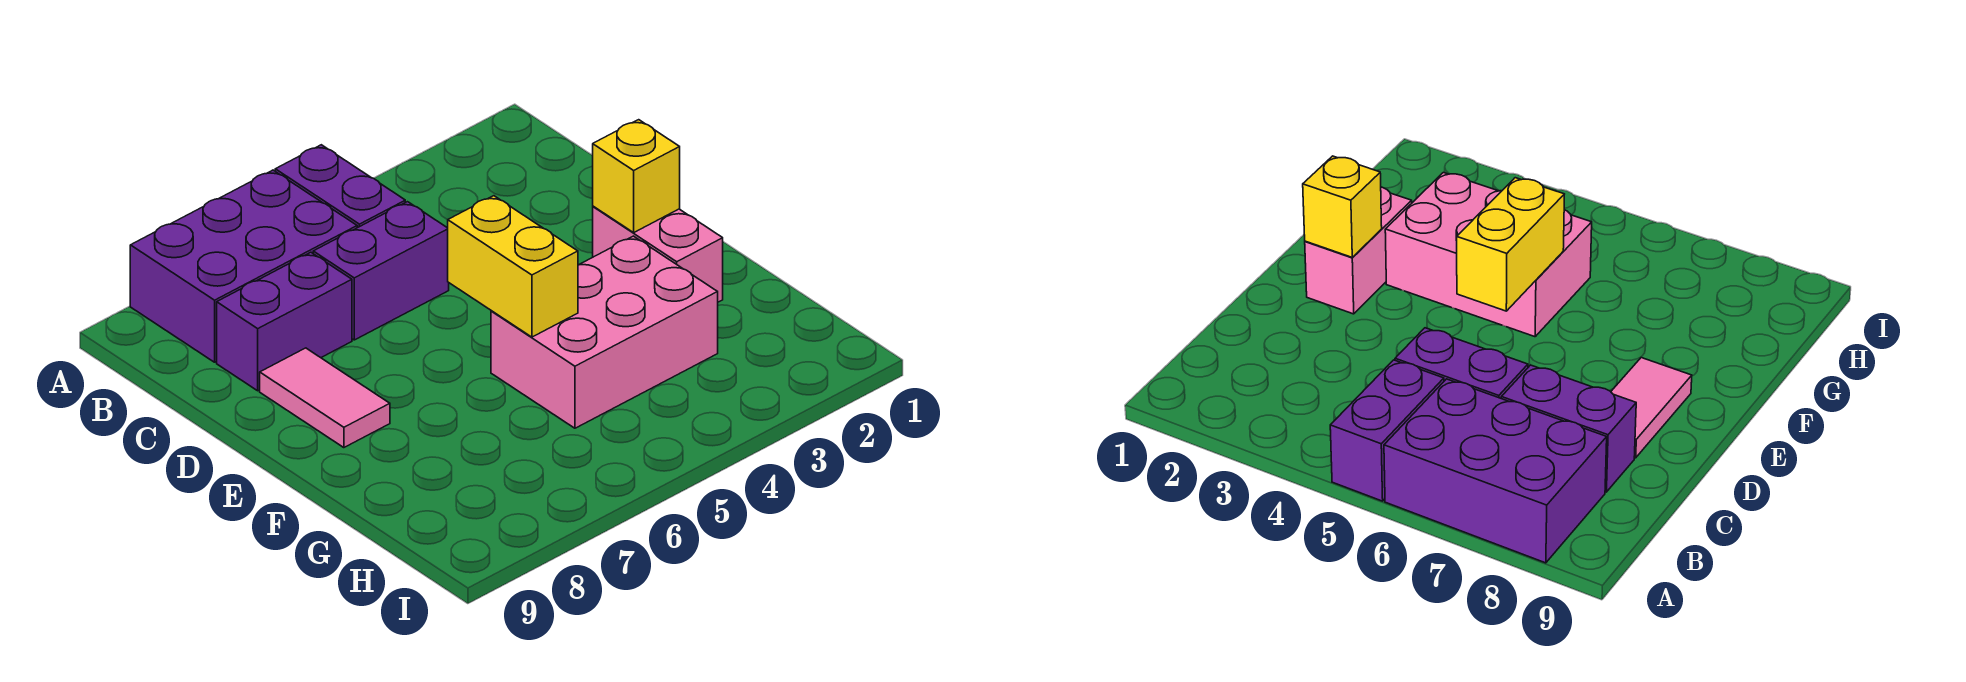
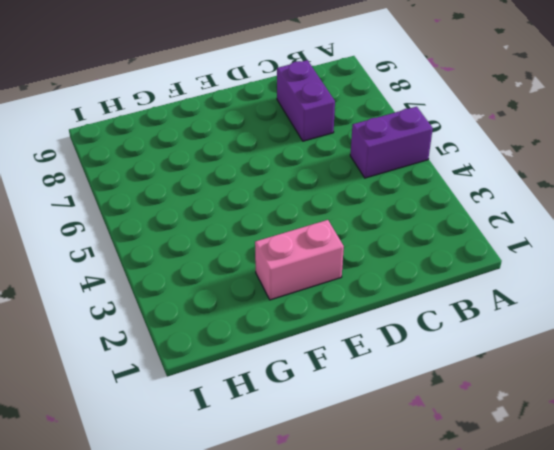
none -> purple brick A6:B8 level 1
none -> purple brick C5:C6 level 1

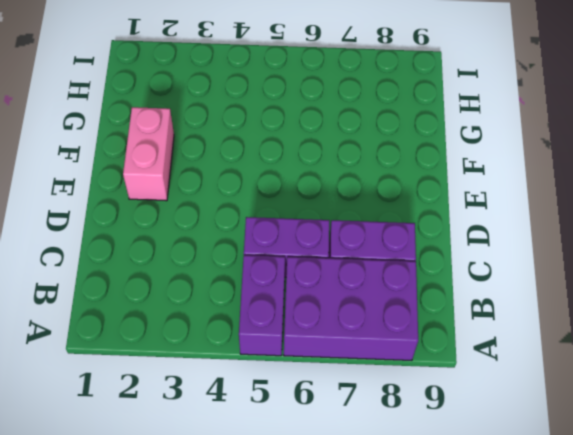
none -> pink tile D8:E8 level 1
none -> pink brick F3:G5 level 1

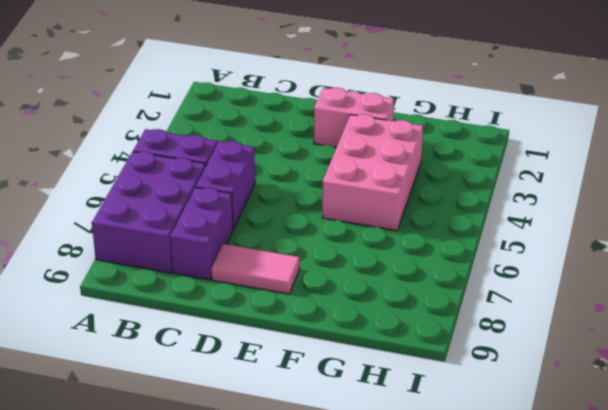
none -> yellow brick E2 level 2
none -> yellow brick E5:F5 level 2

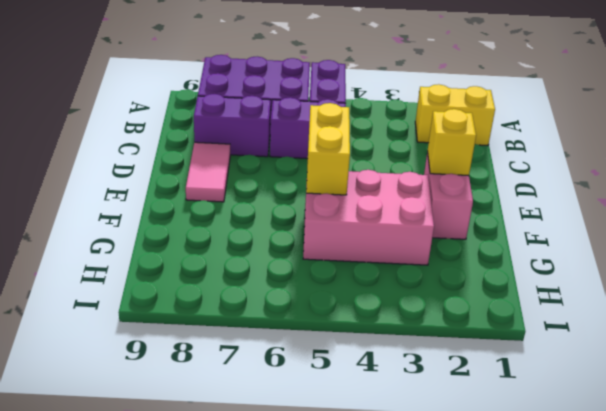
yellow brick B1:B2 level 1 -> none

